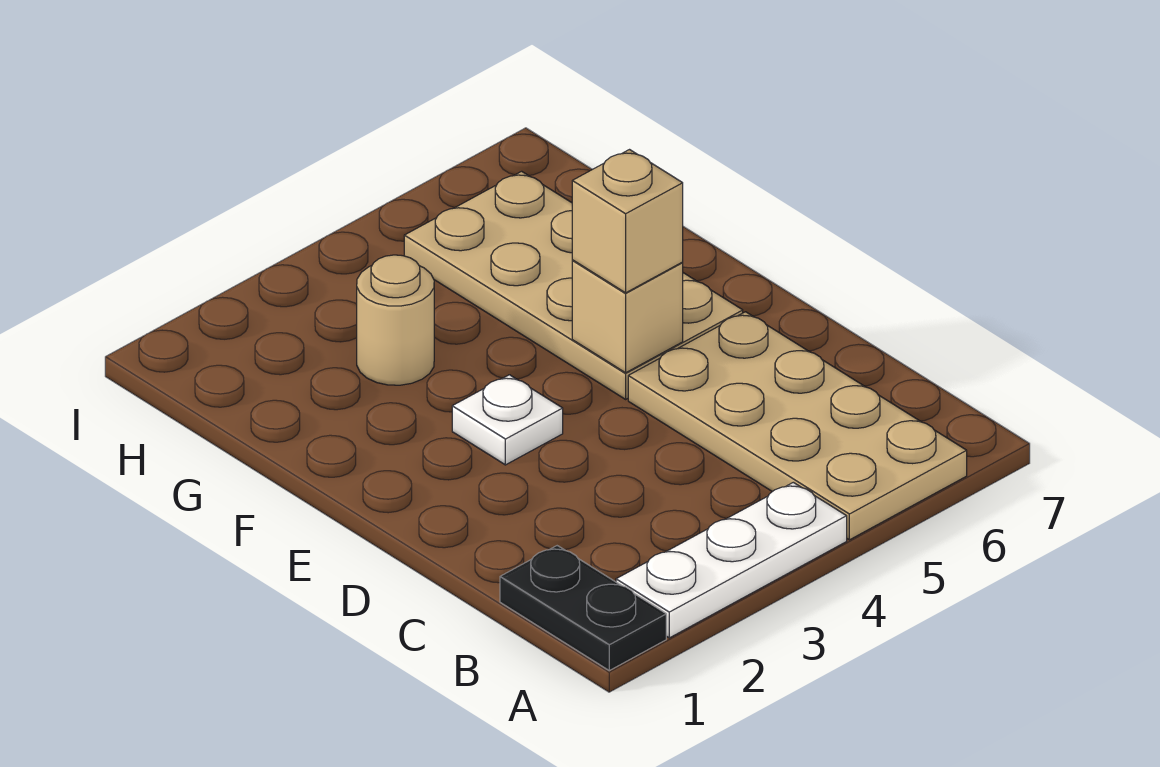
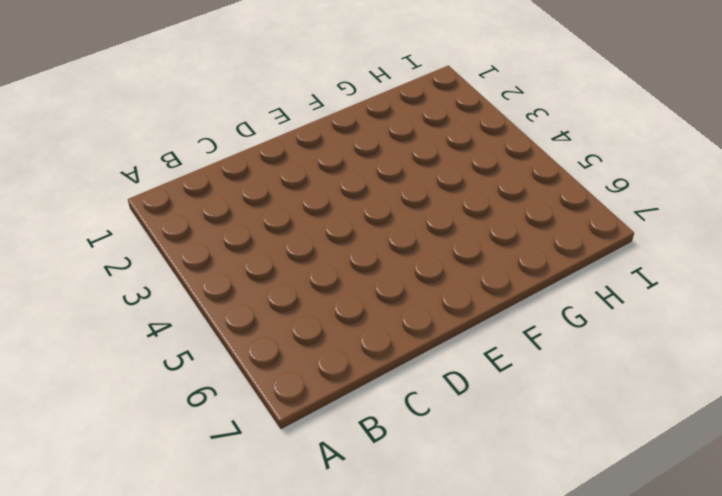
none -> black plate A1:B1 level 1
none -> white plate A2:A4 level 1

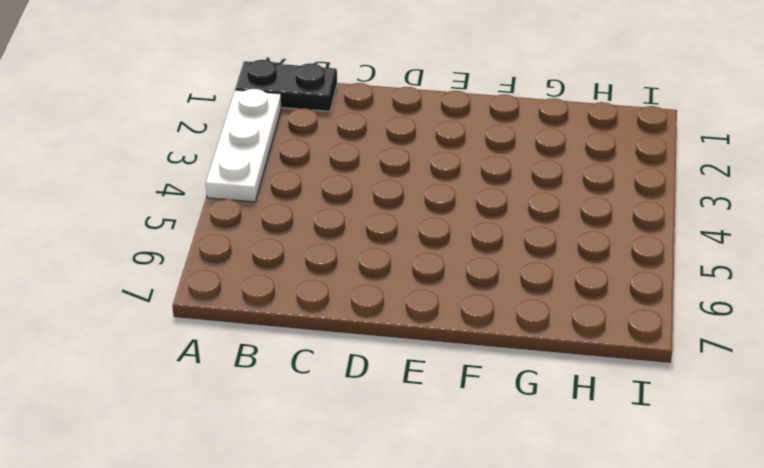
none -> tan plate A5:D6 level 1
none -> white plate E3 level 1

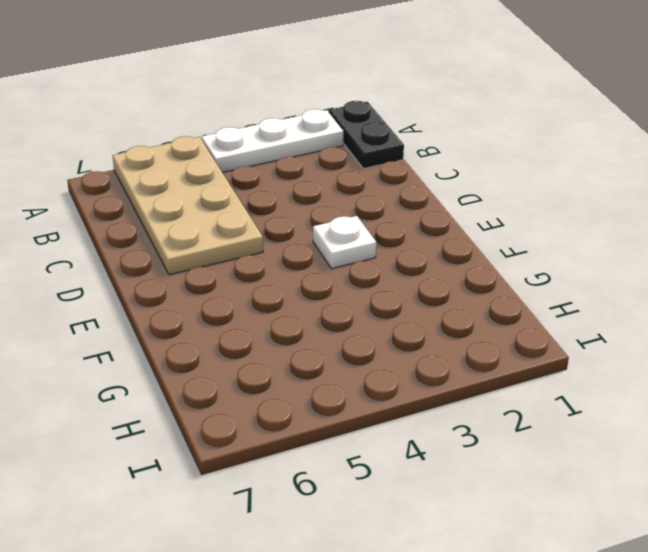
none -> tan plate E5:H6 level 1
none -> tan round brick G3 level 1

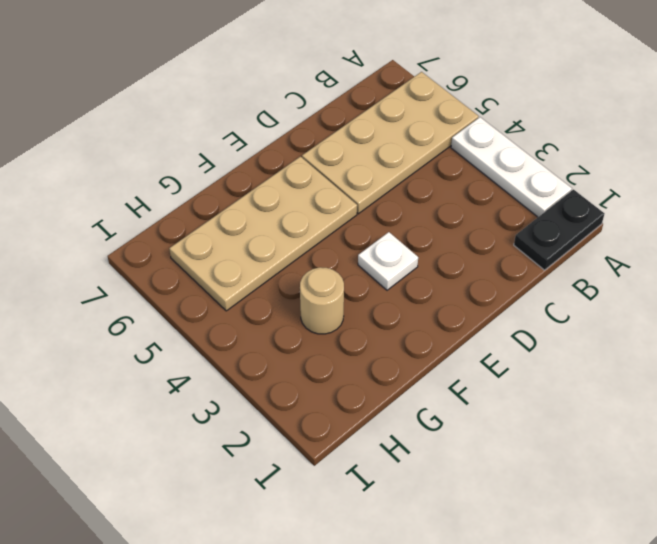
none -> tan brick E5 level 2
none -> tan brick E5 level 3

